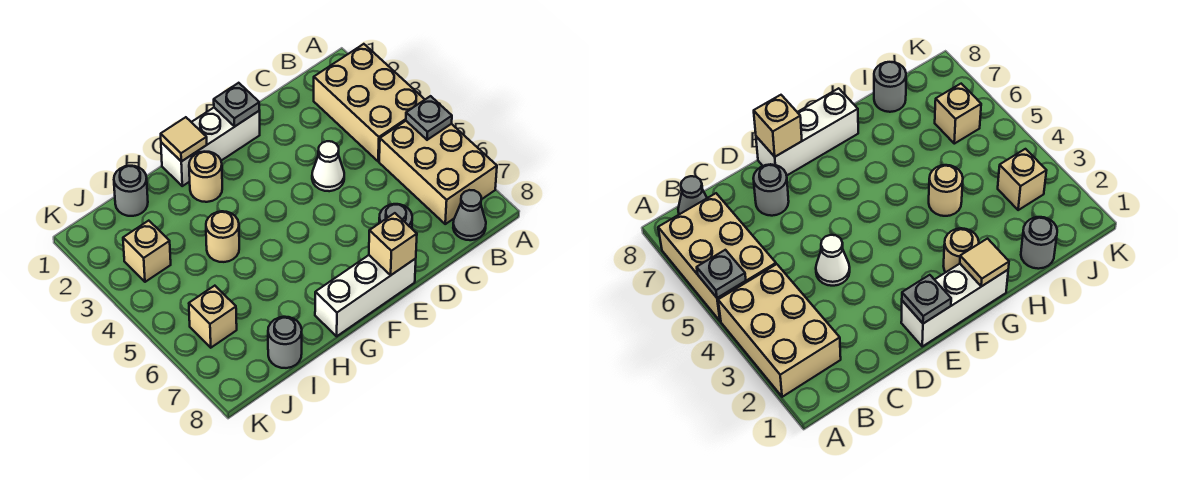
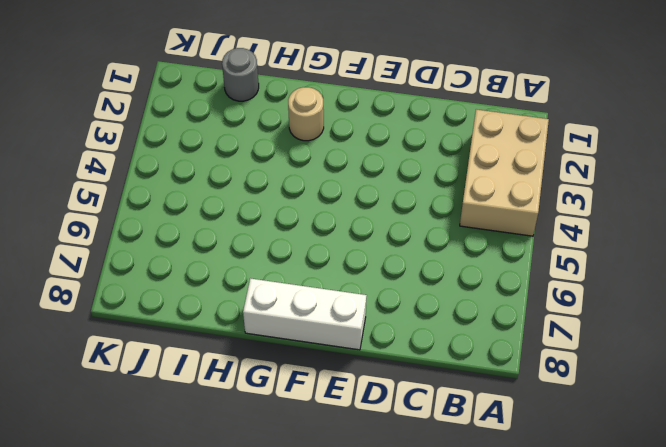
none -> tan brick A5:B7 level 1
none -> grey cone B8 level 1
none -> white cone D4 level 1

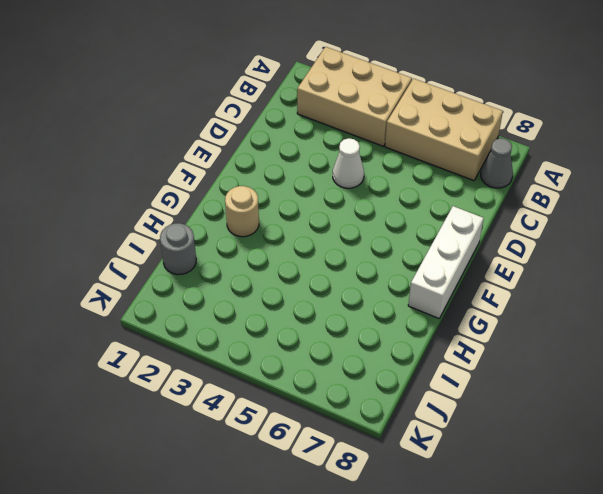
none -> grey round brick D7 level 1
none -> white brick E1:G1 level 1
none -> tan round brick H4 level 1

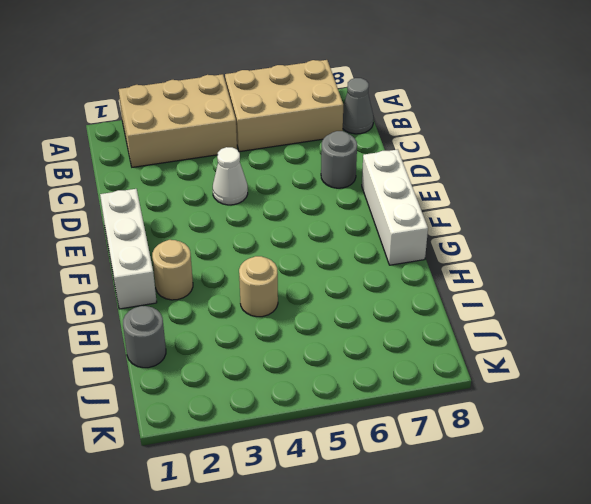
none -> grey round brick I8 level 1
none -> tan brick J3 level 1
none -> tan brick J6 level 1

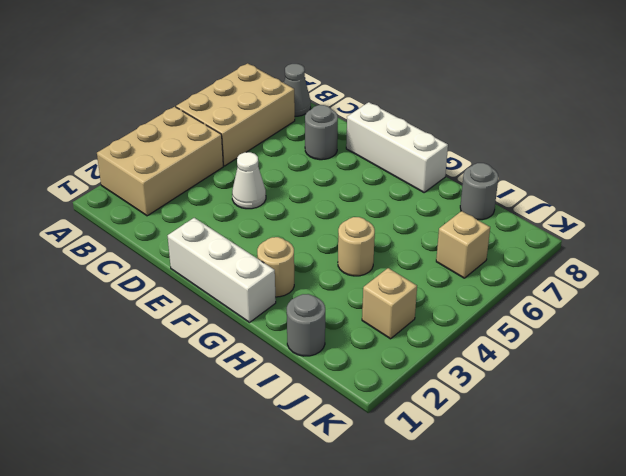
none -> grey plate A5 level 2
none -> grey plate E1 level 2
none -> tan brick E8 level 2

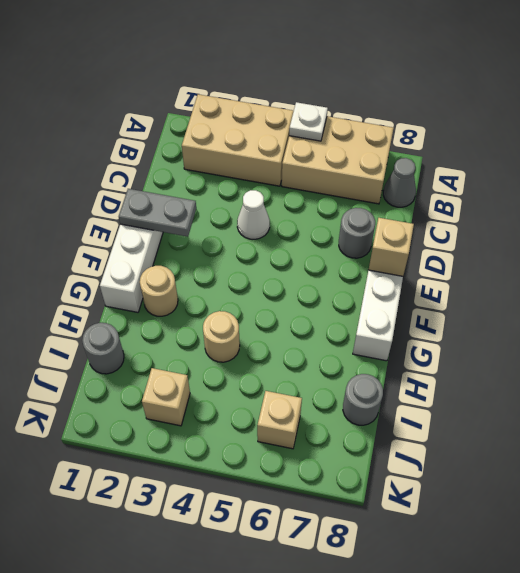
white plate A5 level 2 -> grey plate A5 level 2
grey plate E1:E2 level 2 -> grey plate E1 level 2
none -> tan tile G1 level 2

